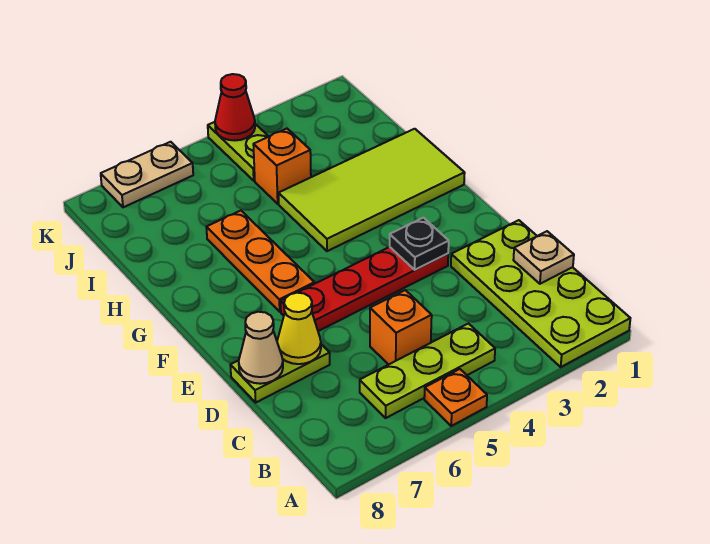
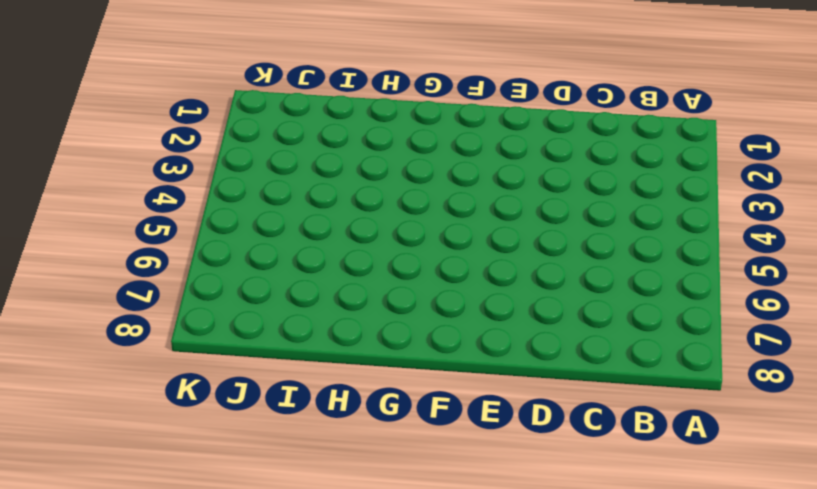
none -> lime plate A1:D2 level 1
none -> orange plate A5 level 1
none -> lime plate B4:B6 level 1

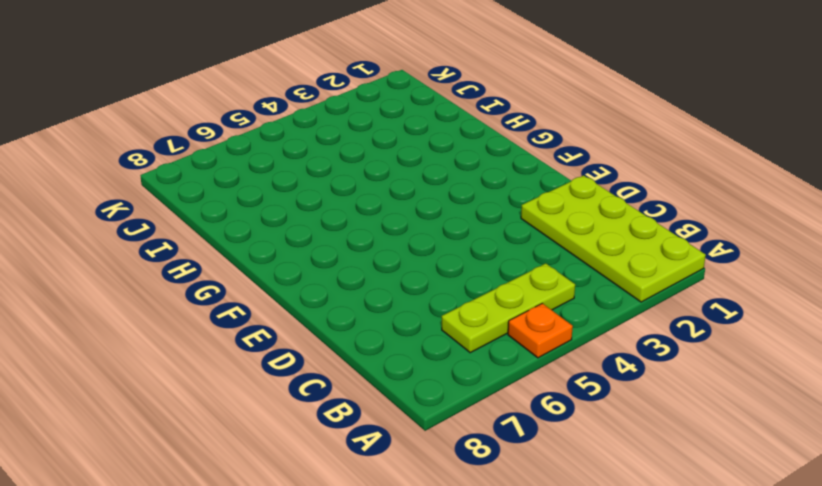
none -> orange brick C5 level 1
none -> lime plate D7:D8 level 1
none -> red plate E3:E6 level 1

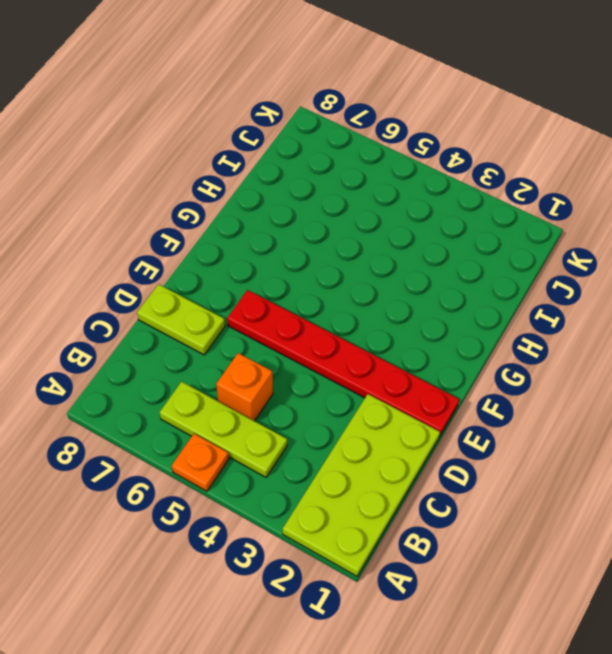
red plate E1:E6 level 1 -> red plate E3:E6 level 1
none -> orange plate F6:H6 level 1
none -> lime tile G1:H4 level 1
none -> orange brick I4 level 1

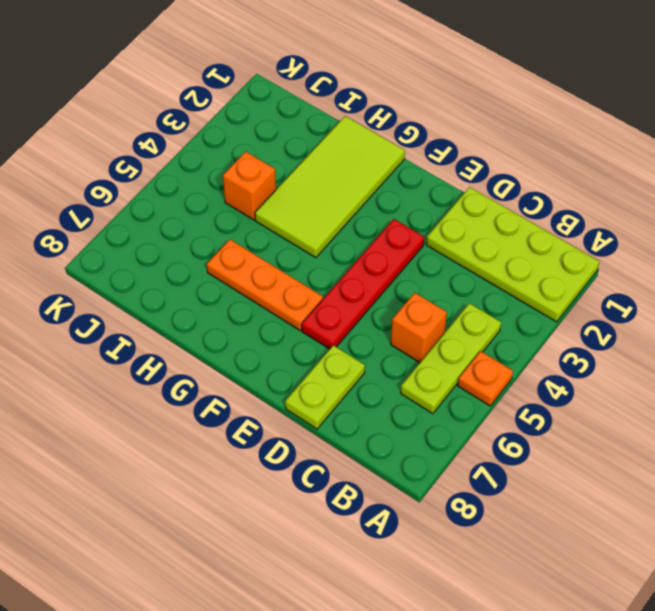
none -> lime plate J4:K4 level 1
none -> tan plate K6:K7 level 1
none -> tan plate C1 level 2

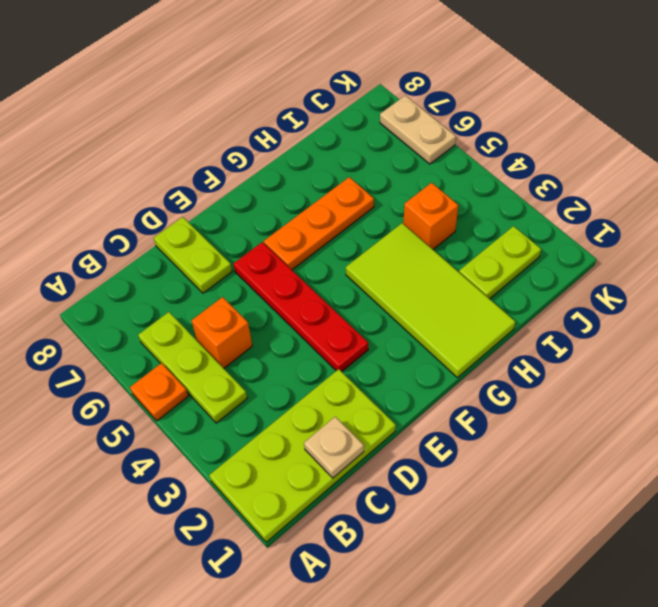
lime plate I2:J2 level 1 -> lime plate J4:K4 level 1
none -> yellow cone D7 level 2
none -> tan cone D8 level 2
none -> black plate E3 level 2

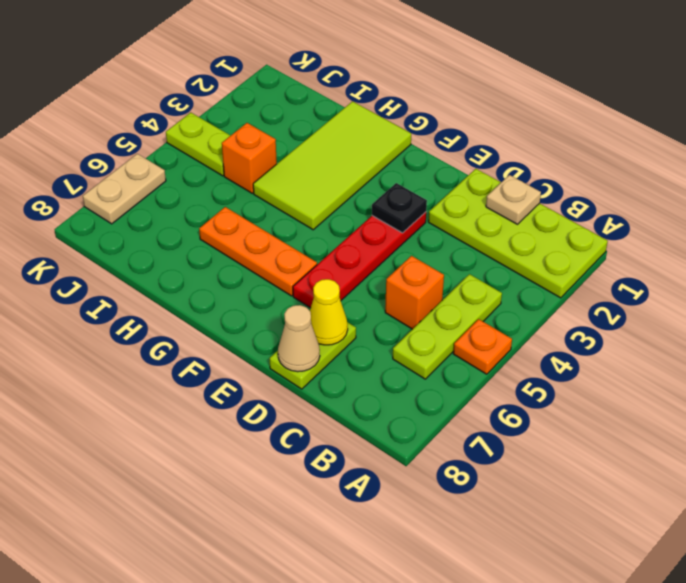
none -> red cone K4 level 2

